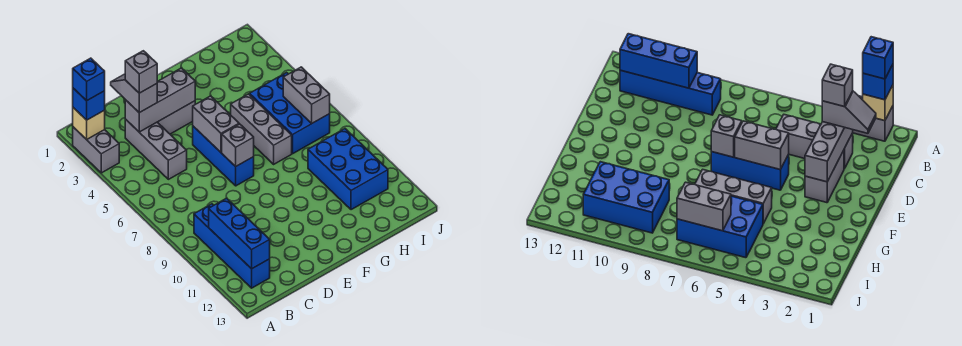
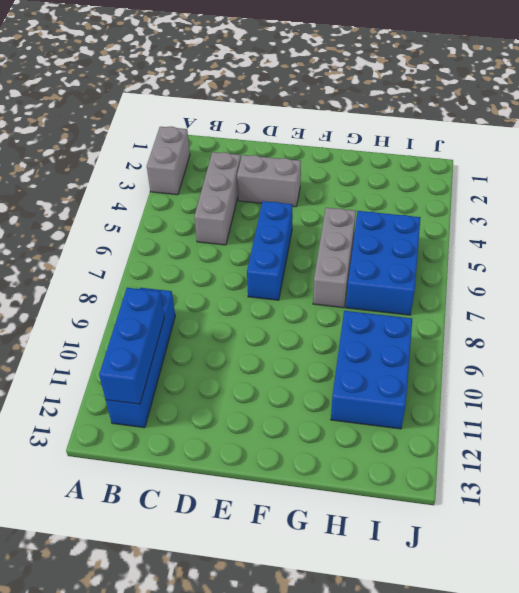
none -> tan brick A2 level 2
none -> grey brick C3:E3 level 2
none -> grey brick E5:E6 level 2

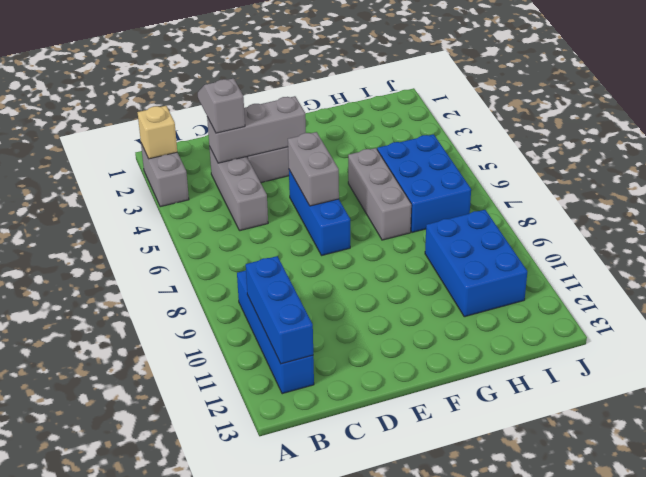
none -> grey brick E7 level 2
none -> grey brick I6:I7 level 2
none -> blue brick A2 level 3

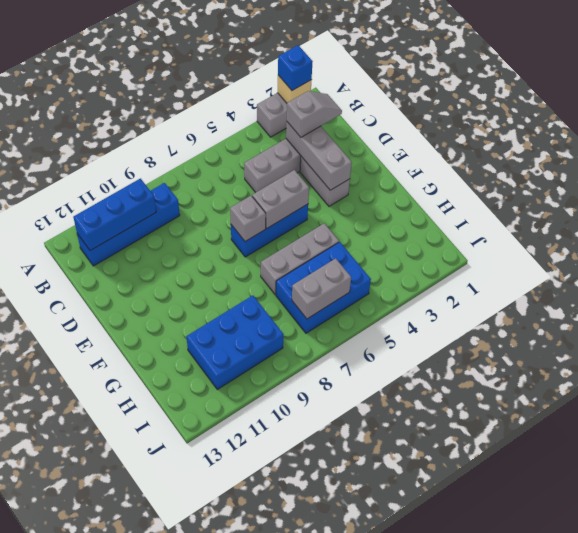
none -> blue brick A2 level 4
none -> grey brick C3 level 4

